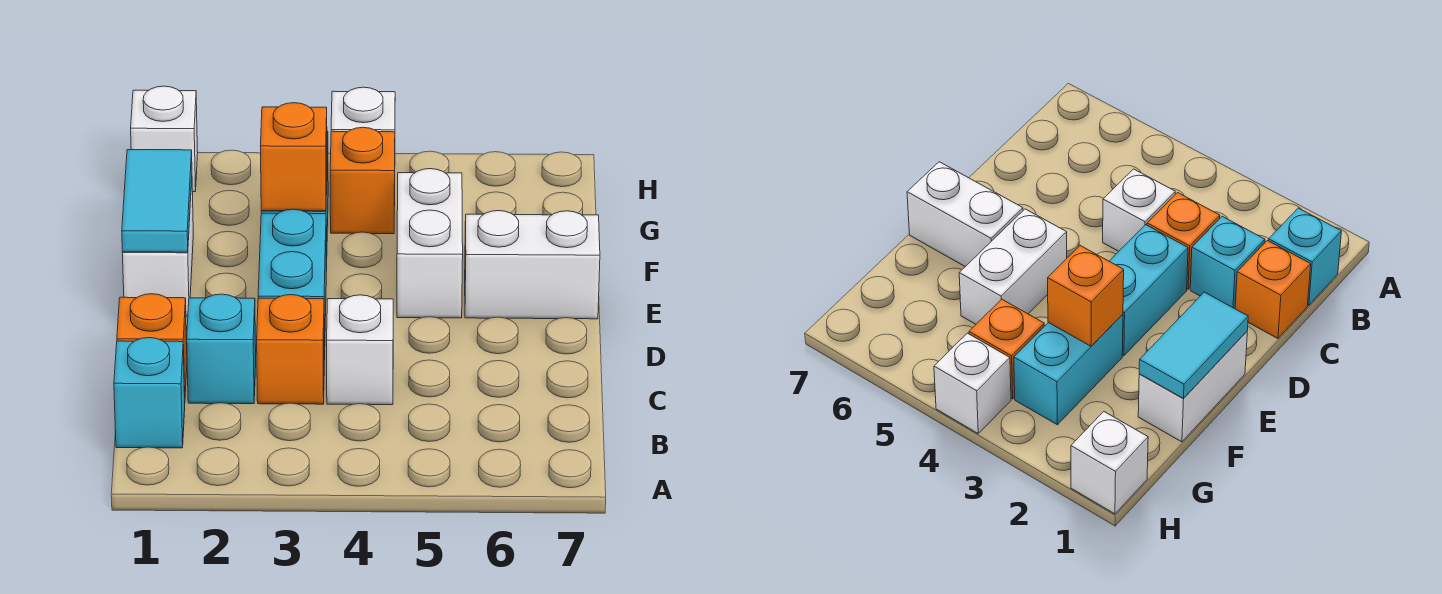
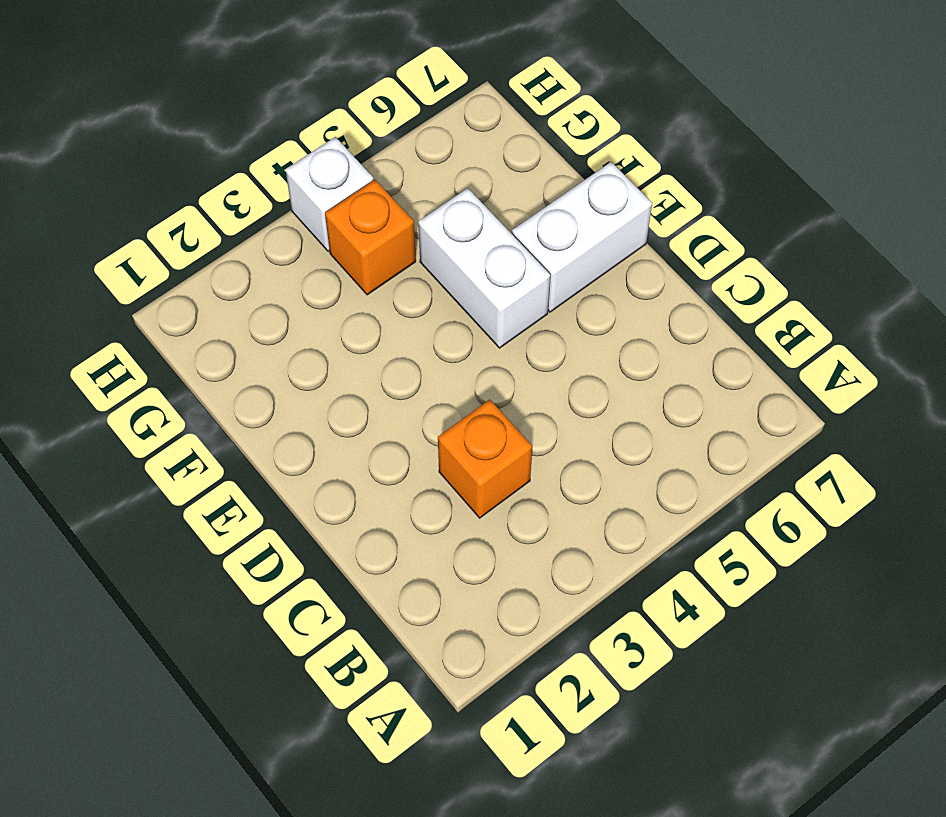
none -> cyan brick B1 level 1
none -> orange brick C1 level 1
none -> cyan brick C2 level 1

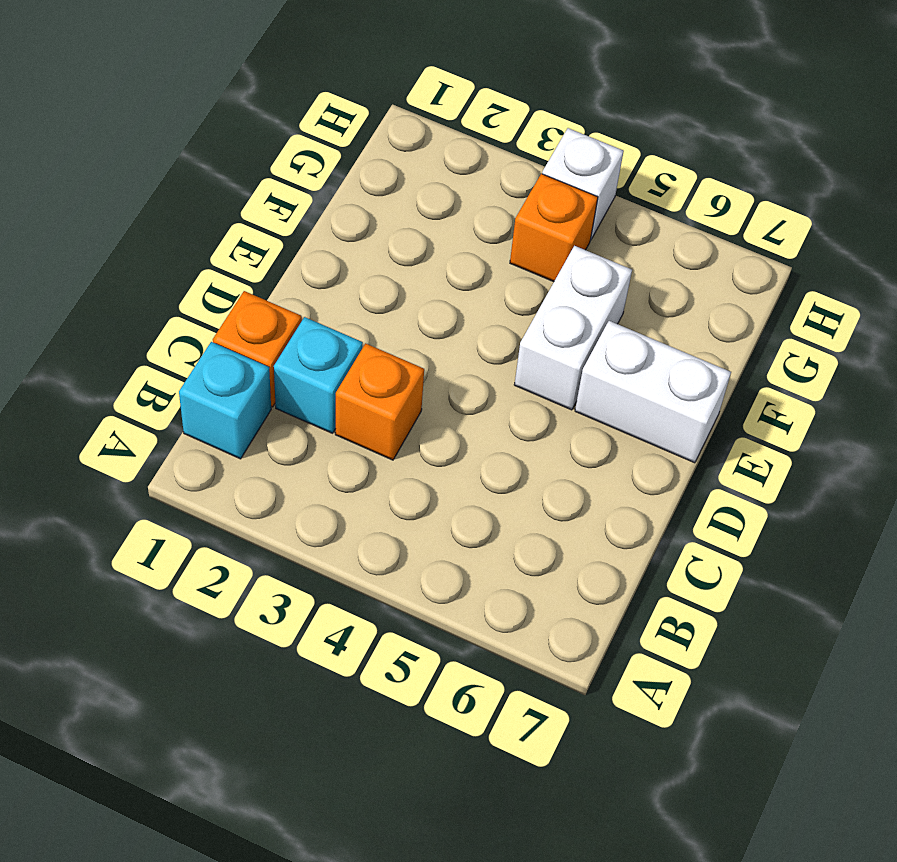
none -> white brick C4 level 1
none -> cyan brick D3:E3 level 1
none -> white brick E1:F1 level 1

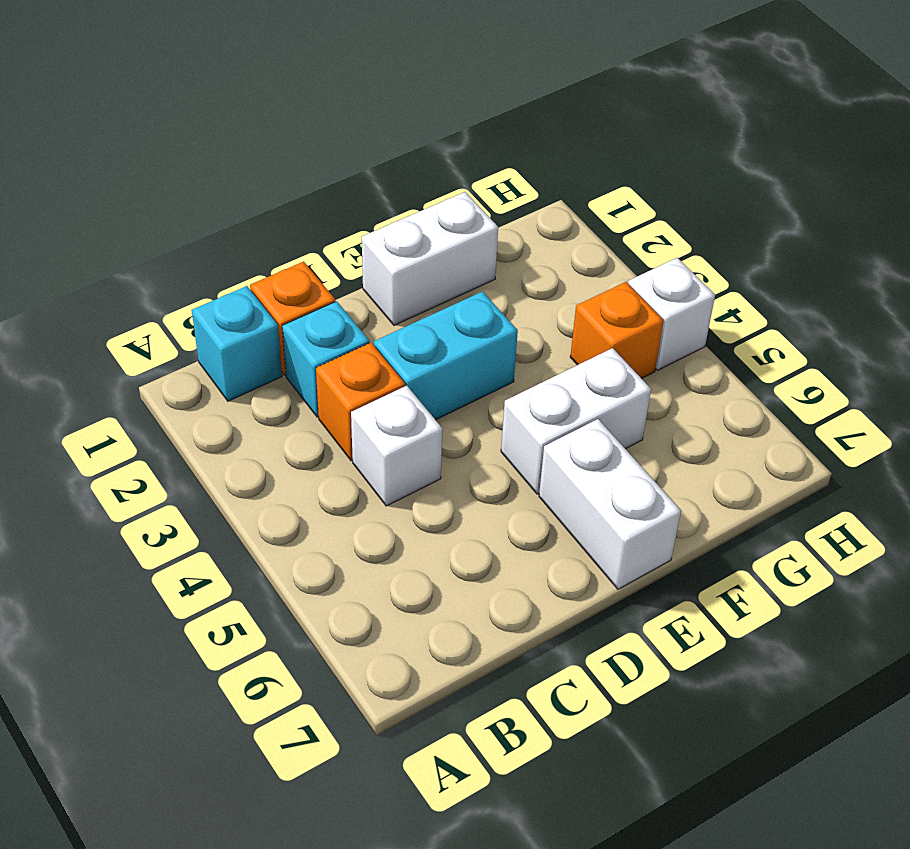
none -> cyan brick F3:G3 level 1
none -> white brick H1 level 1
none -> cyan tile E1:F1 level 2

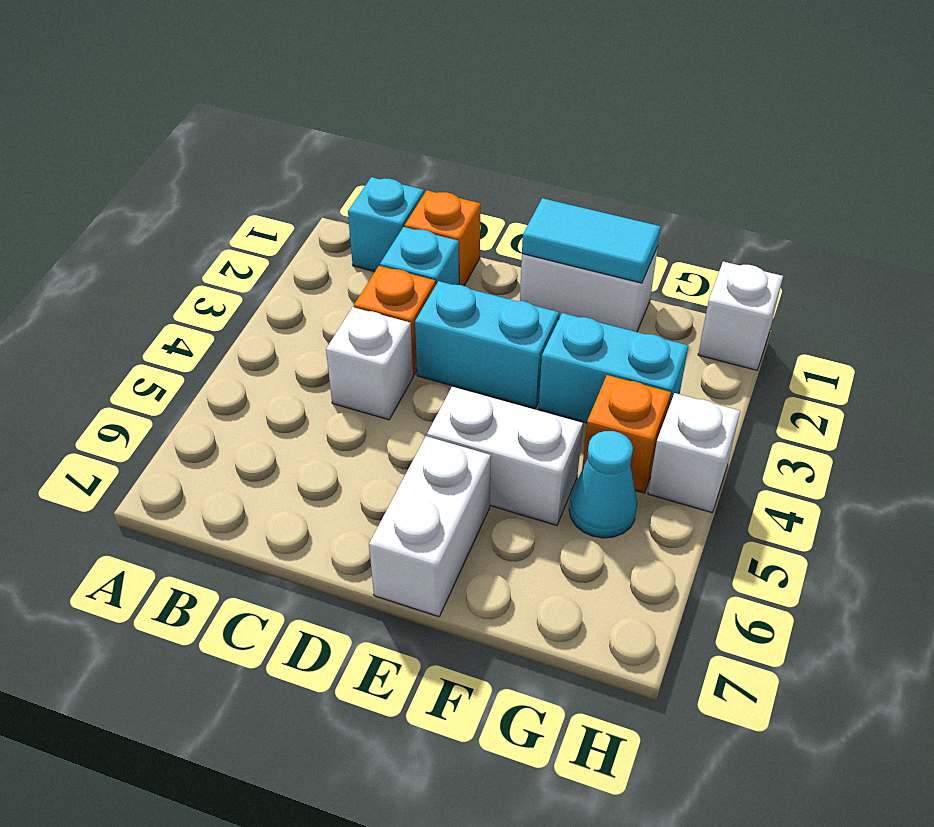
cyan cone G5 level 1 -> none
none -> orange brick F3 level 2

